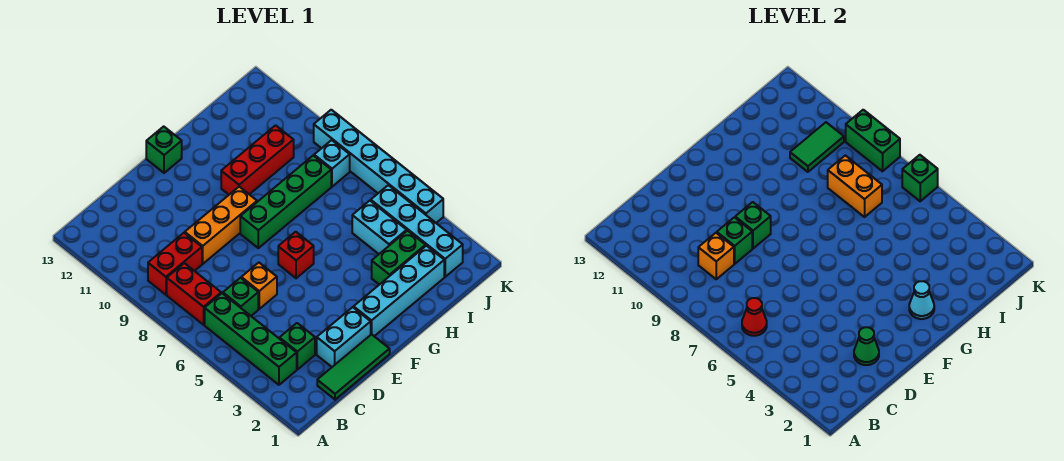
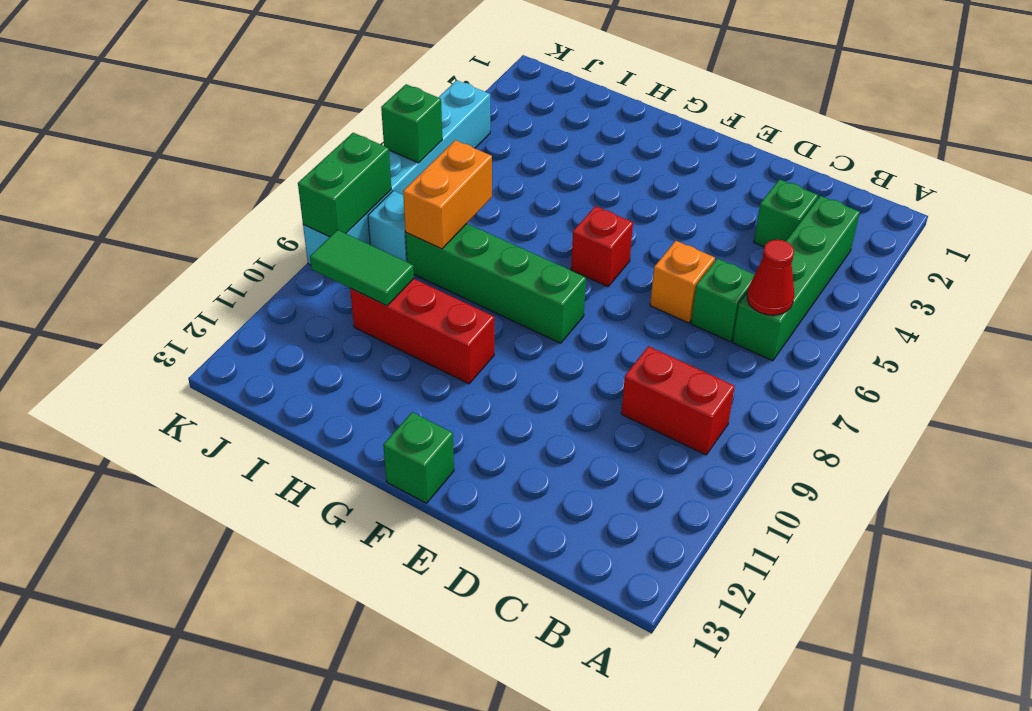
none -> red brick B7:B8 level 1
none -> green tile C1:E1 level 1
none -> cyan brick D2:E2 level 1

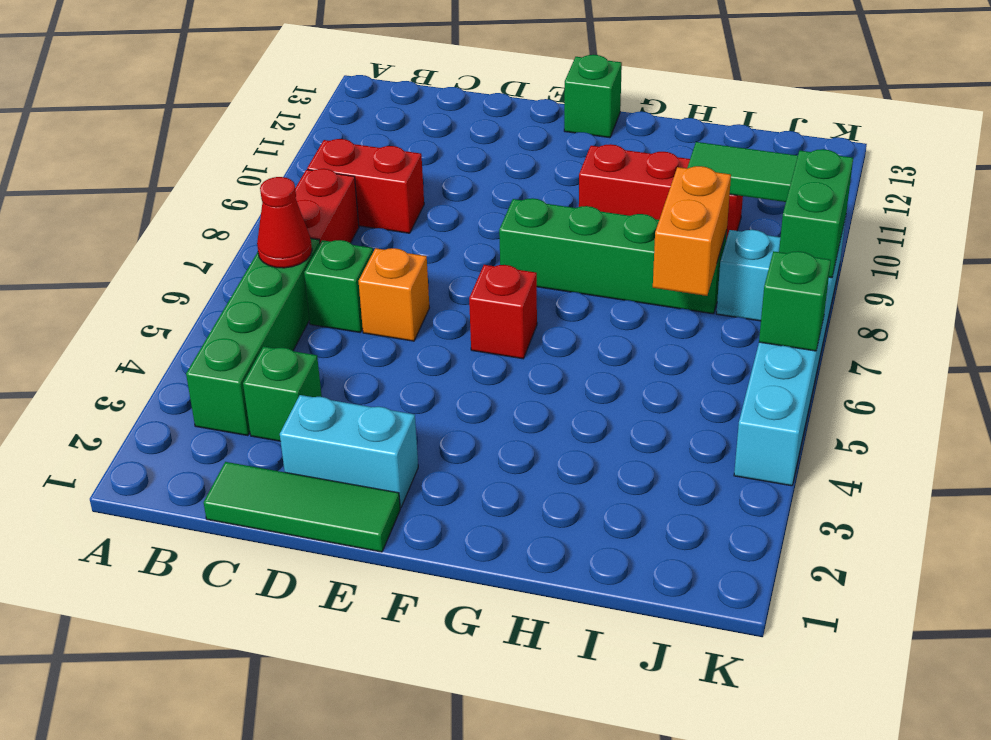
none -> orange brick D9:F9 level 1
none -> cyan brick F2:I2 level 1
none -> green brick H3:I3 level 1

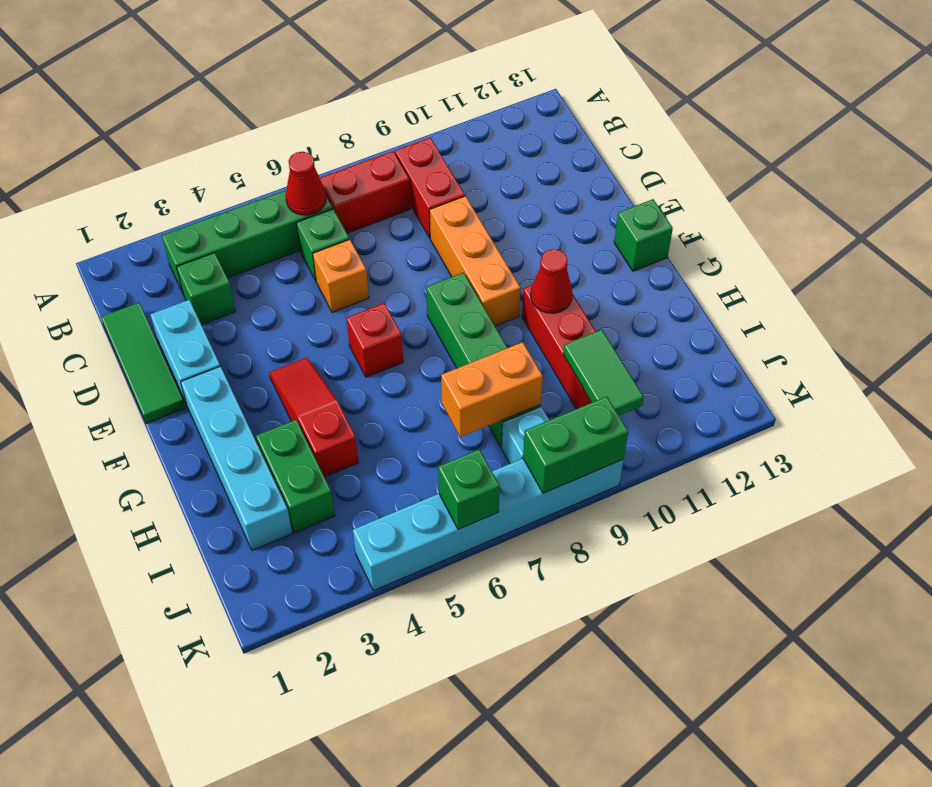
red slope F4:H4 level 1 top H -> none
red cone G10 level 2 -> none
none -> cyan brick I4:I5 level 1
none -> cyan brick J2:J5 level 1
none -> orange brick C9 level 2

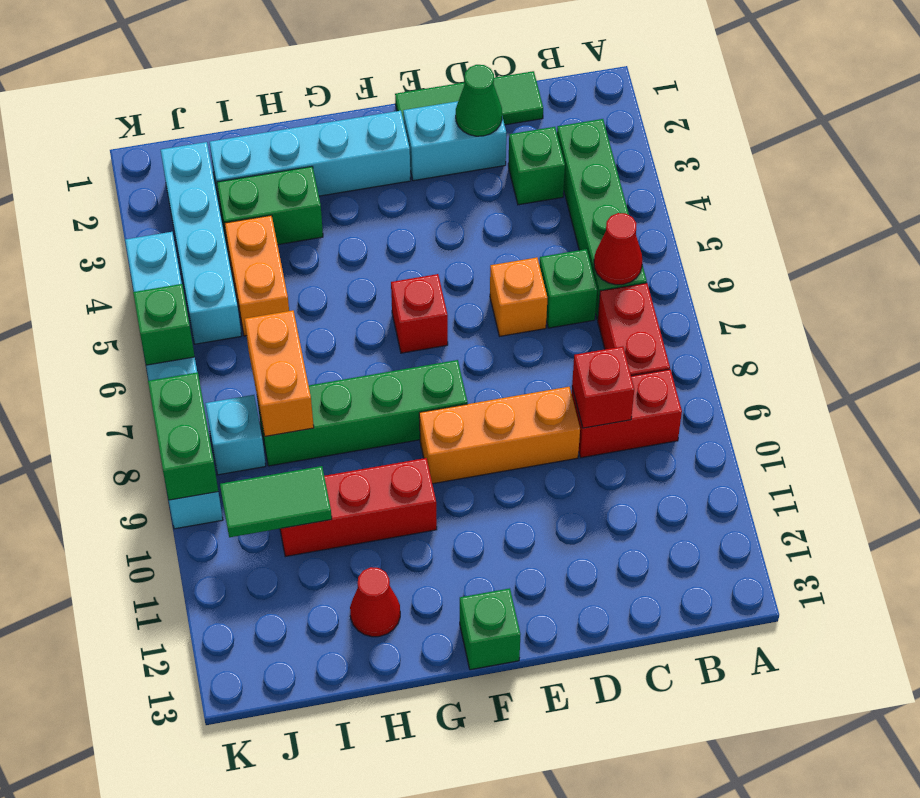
red brick C9 level 2 -> orange brick C9 level 2
red cone H12 level 1 -> none
orange brick I4:I5 level 1 -> cyan brick I4:I5 level 1
none -> green brick D9 level 2
none -> green brick E9 level 2
none -> cyan cone G2 level 2

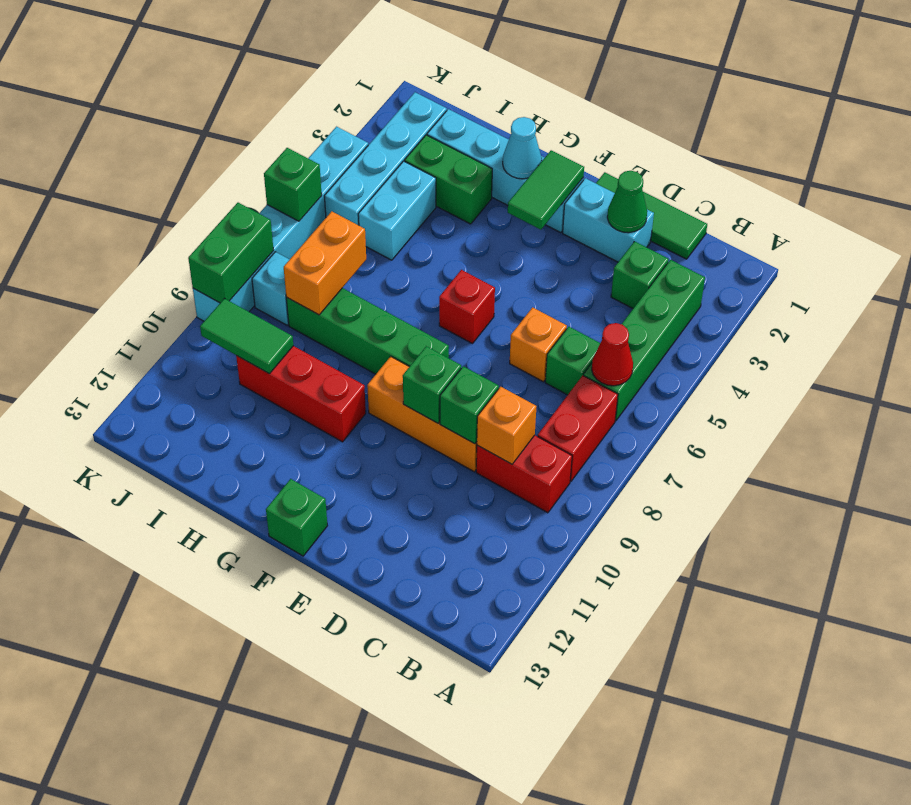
green tile F2:F3 level 2 -> none

